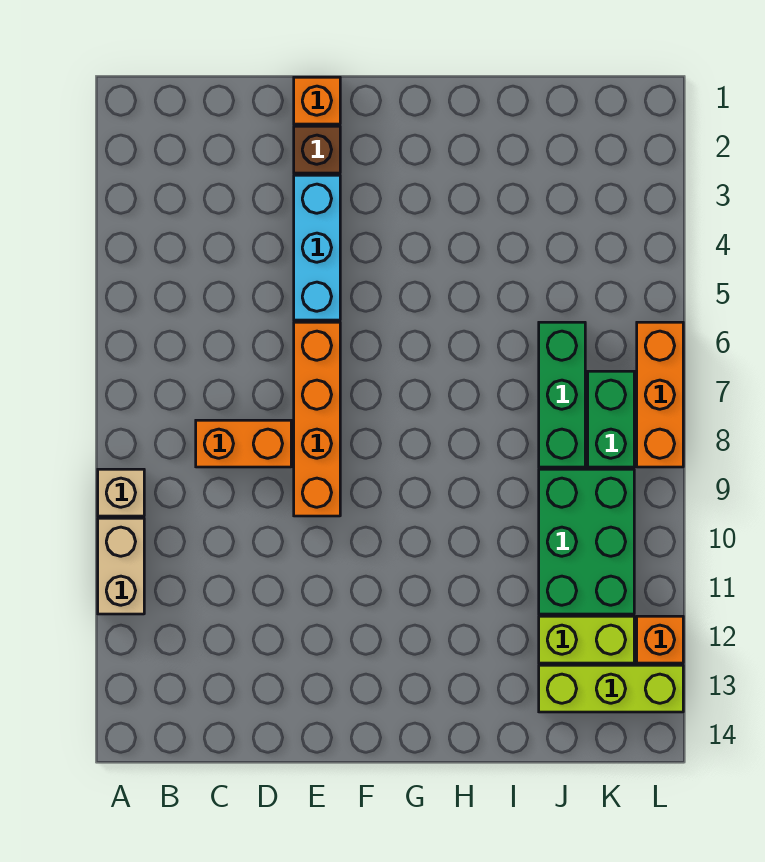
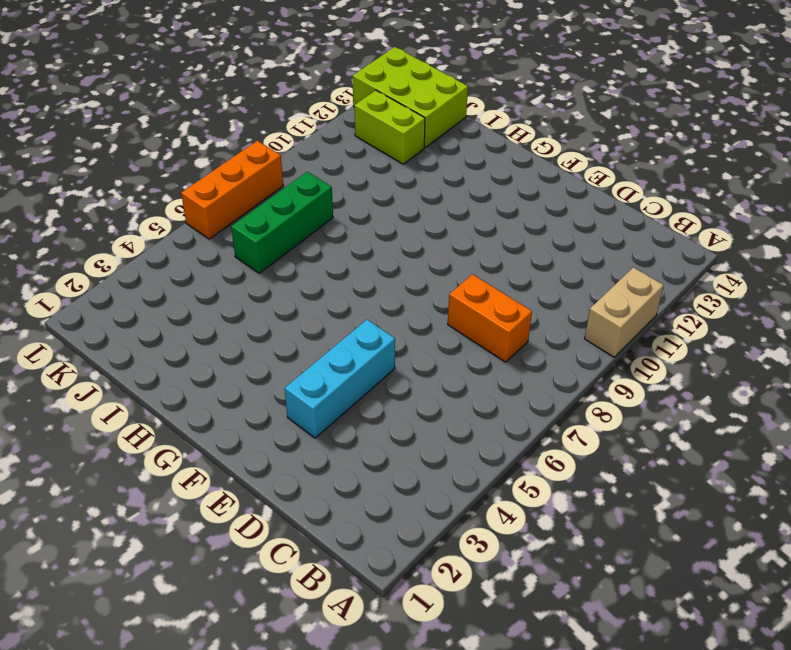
lime brick J13:L14 level 1 -> lime brick J13:L13 level 1
none -> tan brick A9 level 1
none -> orange brick E1 level 1
none -> brown brick E2 level 1

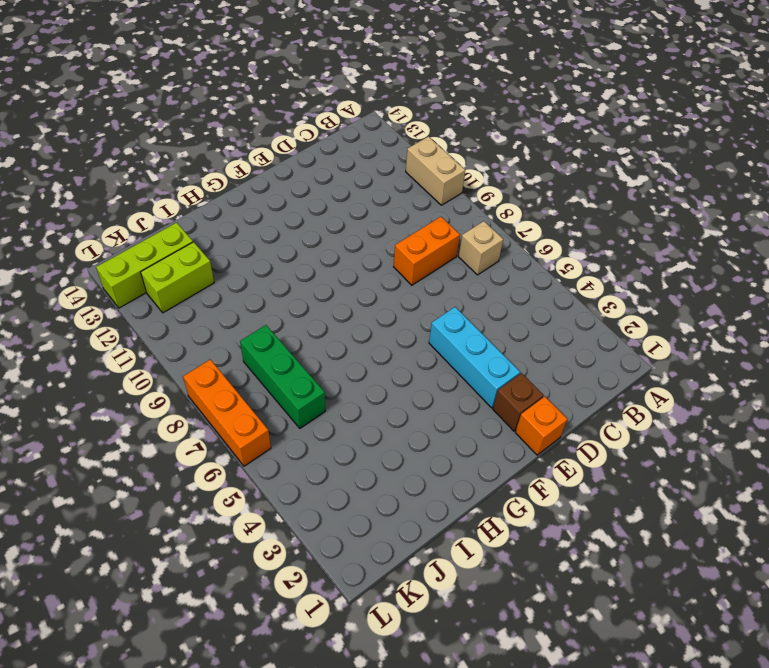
tan brick B7 level 1 -> tan brick A9 level 1
none -> orange brick E6:E9 level 1
none -> green brick J9:K11 level 1
none -> green brick K7:K8 level 1

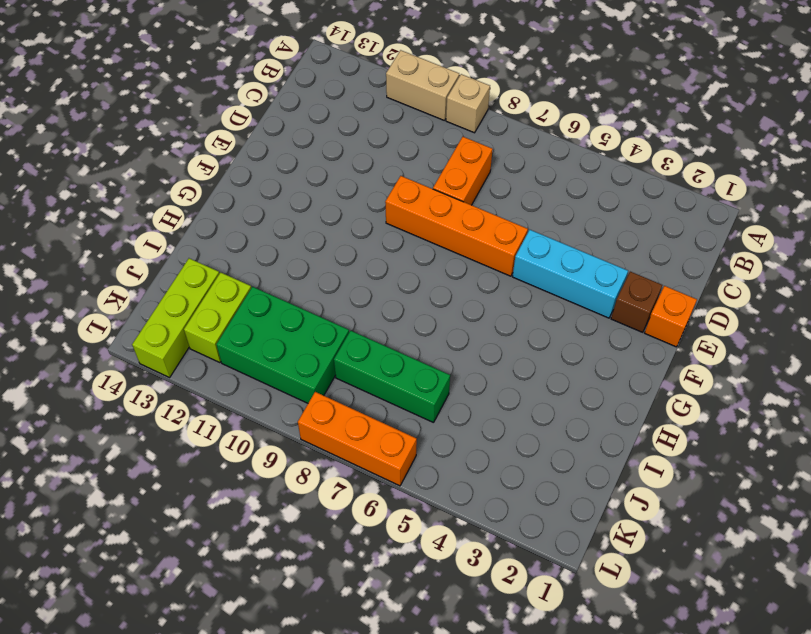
none -> green brick K7:K8 level 1
none -> orange brick L12 level 1

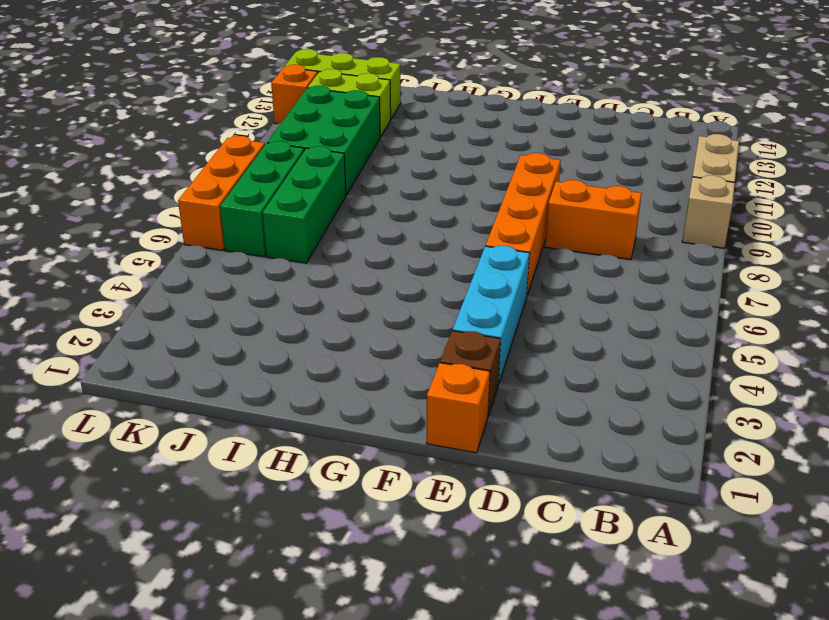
green brick K6:K8 level 1 -> green brick K7:K8 level 1

